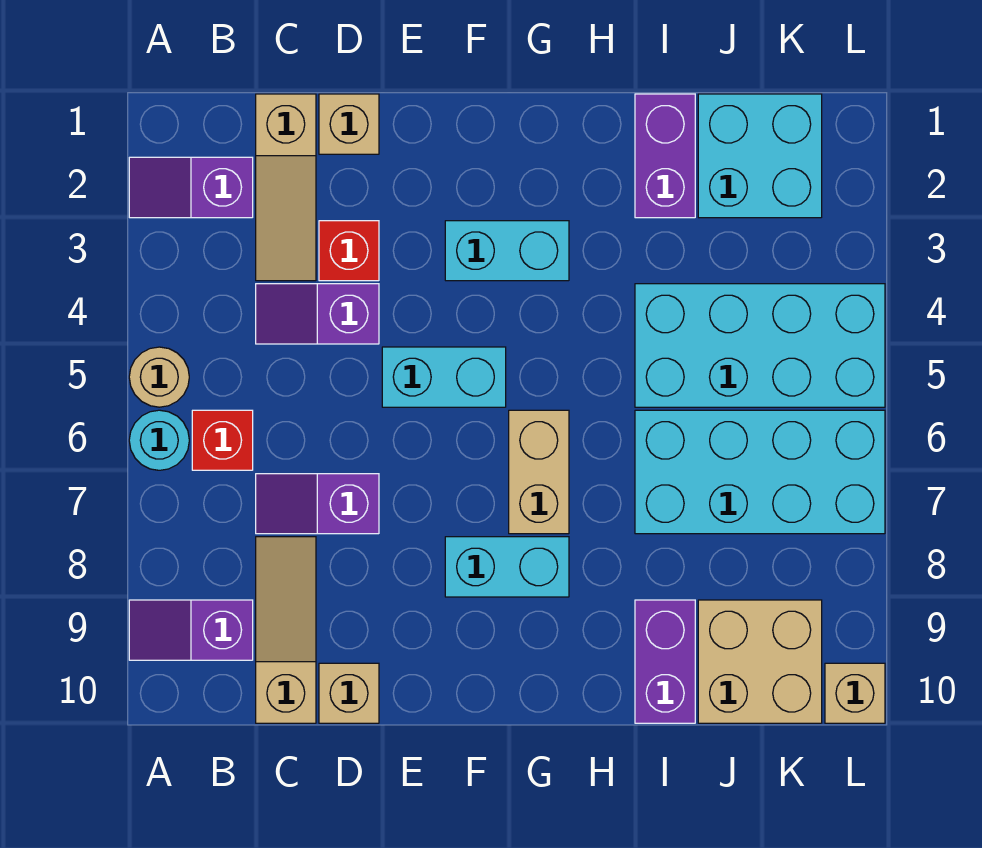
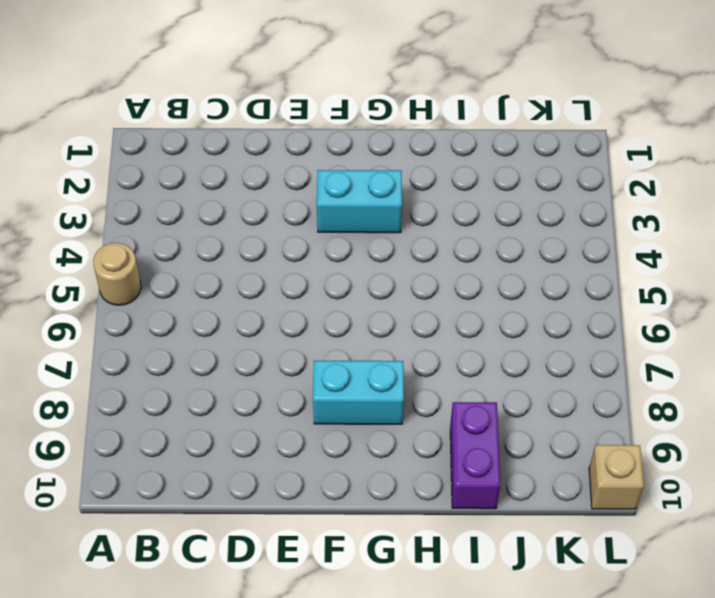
none -> purple slope A2:B2 level 1 top B
none -> cyan round brick A6 level 1
none -> purple slope A9:B9 level 1 top B

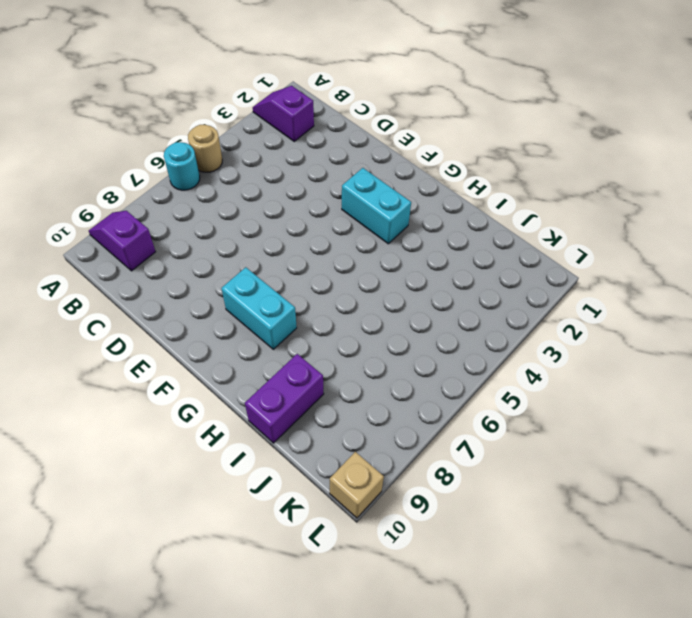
none -> red brick B6 level 1
none -> tan slope C1:C3 level 1 top 1
none -> purple slope C4:D4 level 1 top D

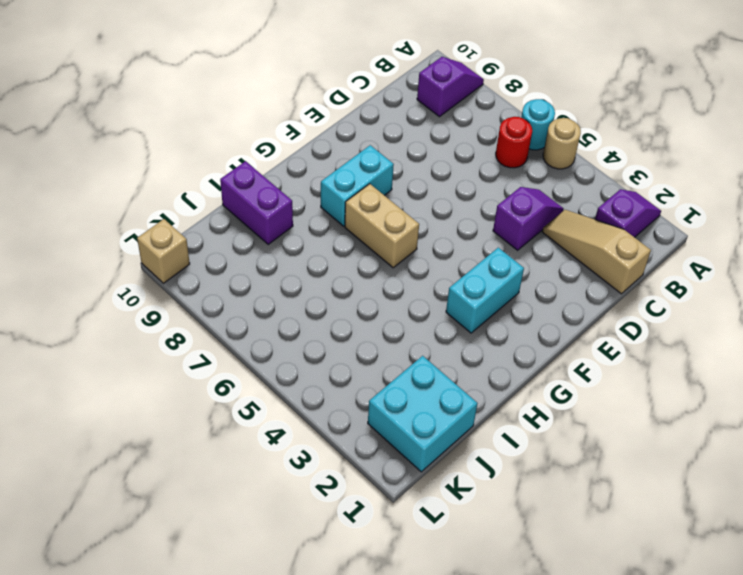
red round brick B6 level 1 -> red brick B6 level 1
none -> purple slope C7:D7 level 1 top D
none -> tan slope C8:C10 level 1 top 10
none -> tan brick D1 level 1

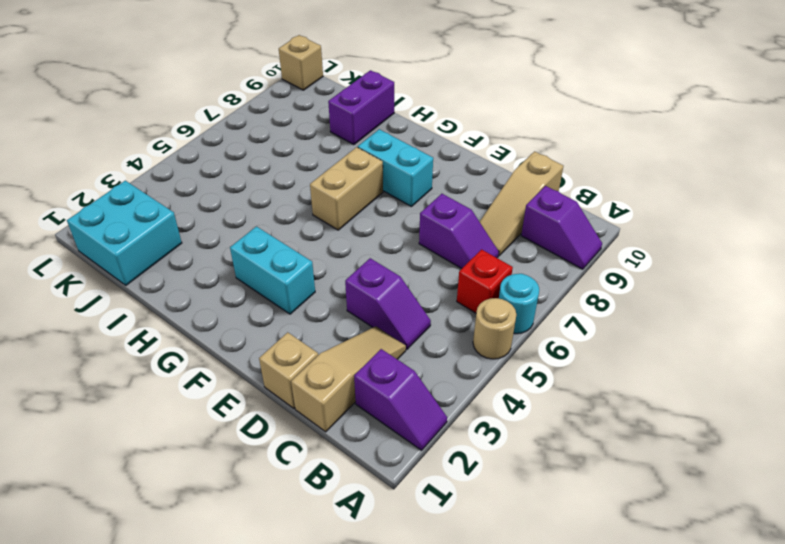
none -> red brick D3 level 1
none -> tan brick D10 level 1
none -> cyan brick E5:F5 level 1

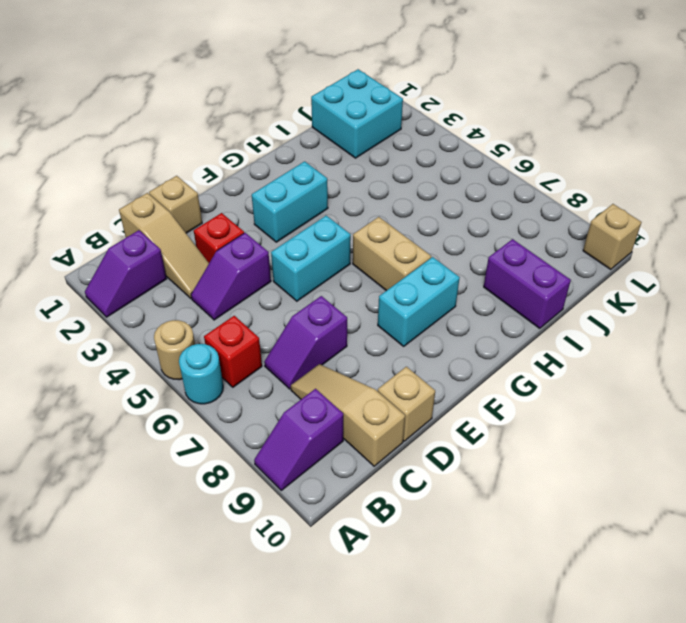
none -> purple brick I1:I2 level 1
none -> cyan brick I4:L5 level 1
none -> cyan brick I6:L7 level 1

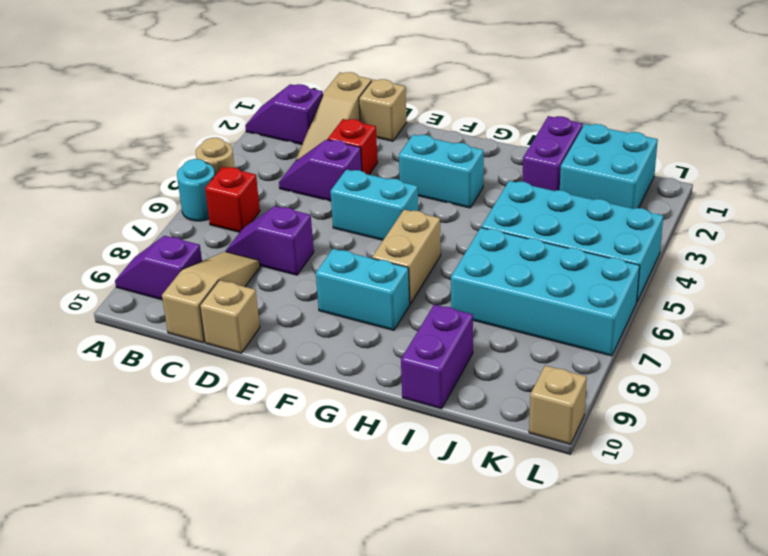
none -> tan brick J9:K10 level 1

